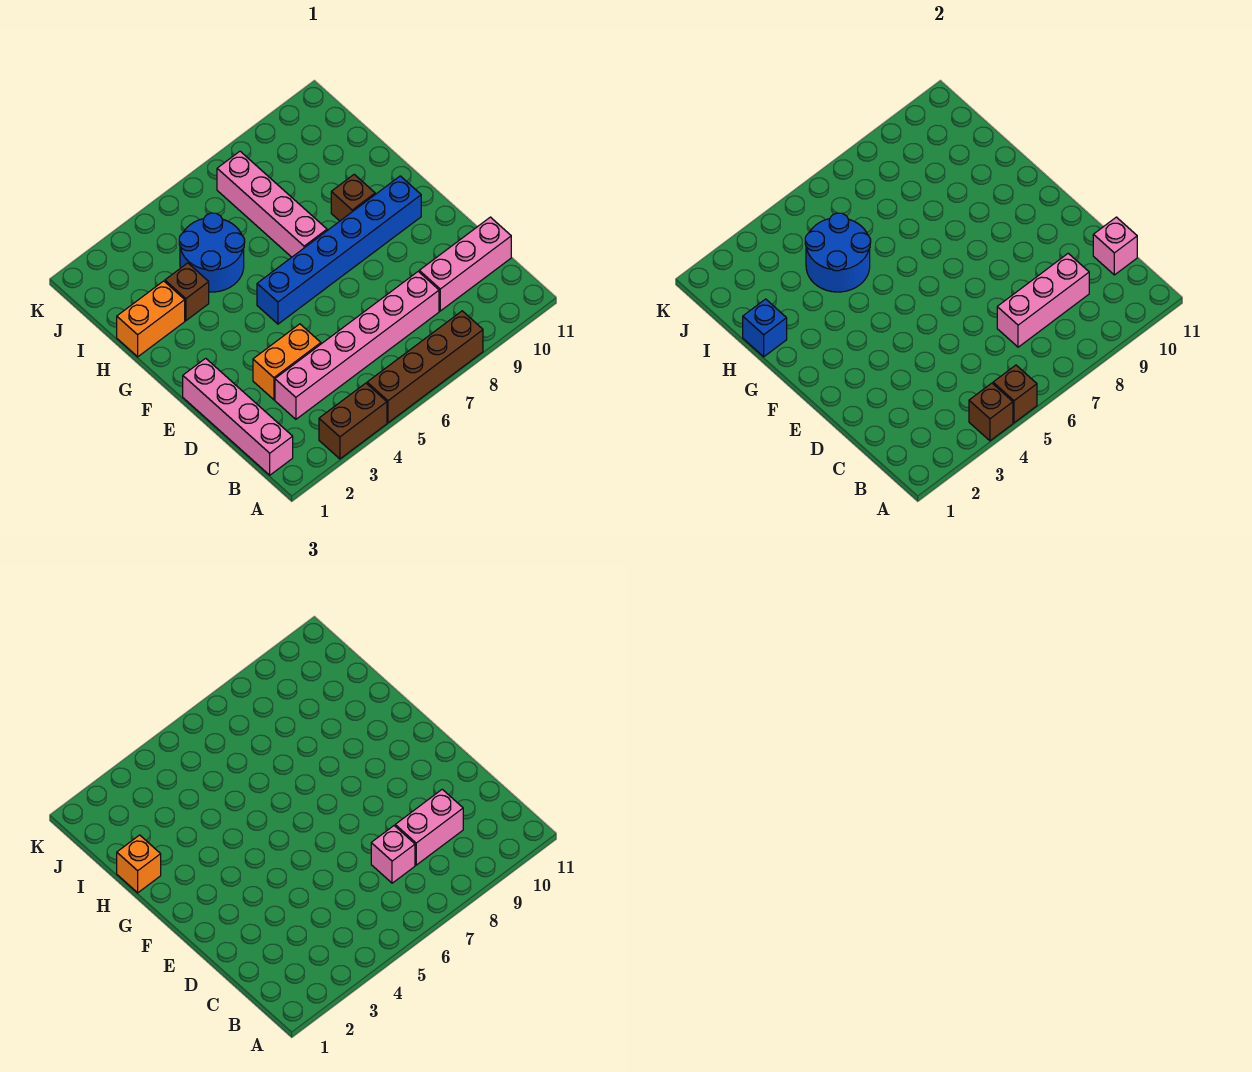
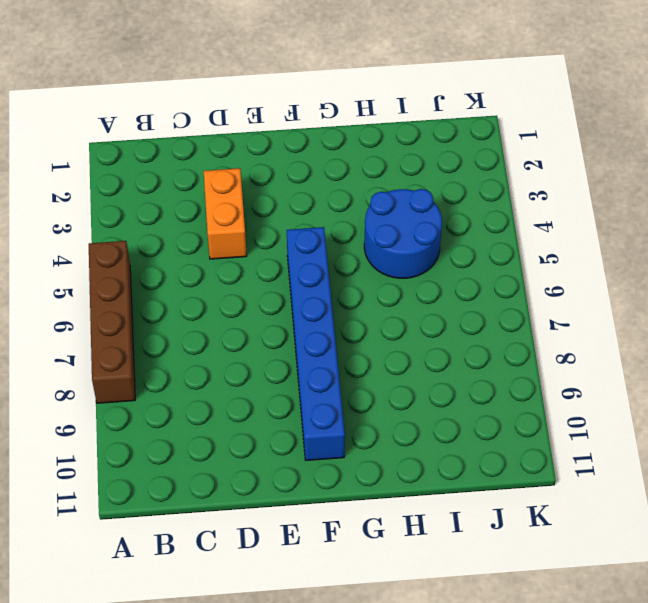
none -> brown brick A3:A4 level 1
none -> pink brick B1:E1 level 1
none -> pink brick C3:C8 level 1

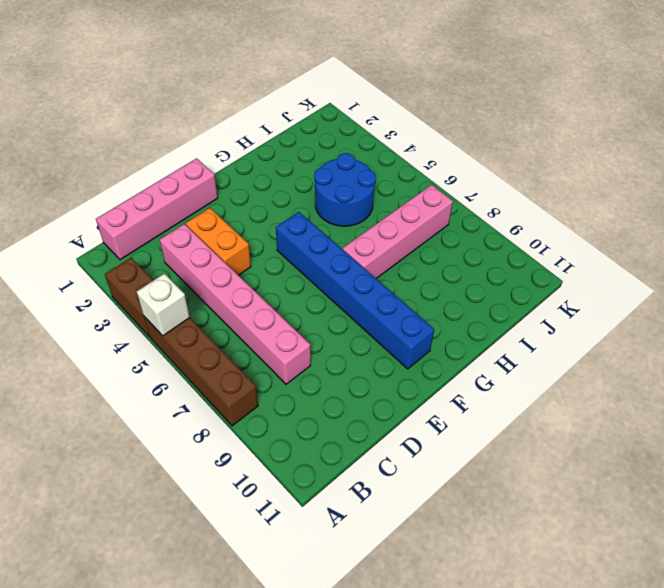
white brick A5 level 2 -> brown brick A5 level 2
none -> pink brick C9:C11 level 1
none -> brown brick G9 level 1
none -> orange brick H1:H2 level 1

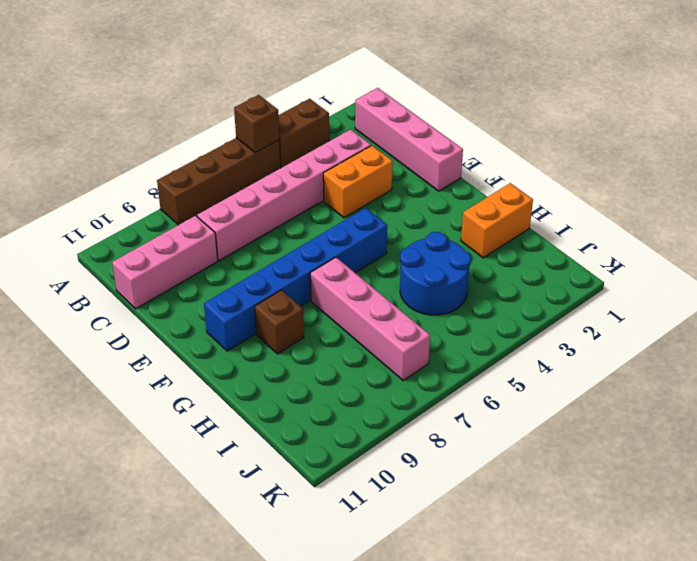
none -> brown brick H3 level 1
none -> brown brick A4 level 2
none -> pink brick C7:C9 level 2

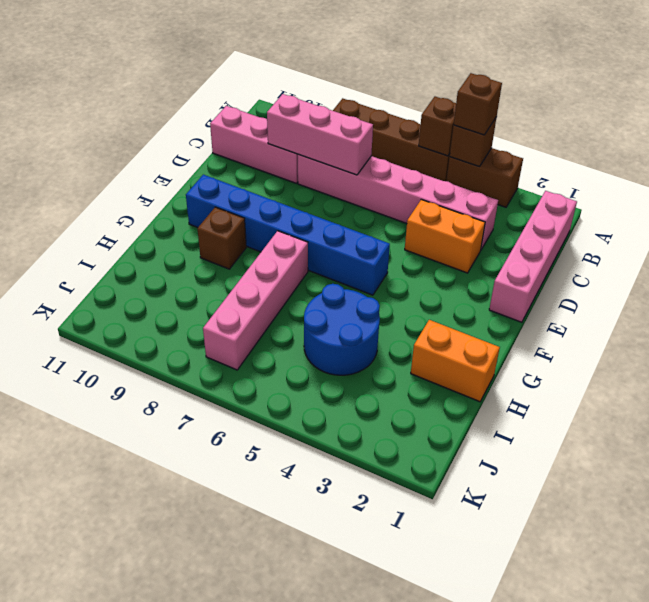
brown brick A4 level 3 -> brown brick H3 level 1
none -> pink brick C11 level 2
none -> blue brick H1 level 2
none -> blue round brick H4:I5 level 2

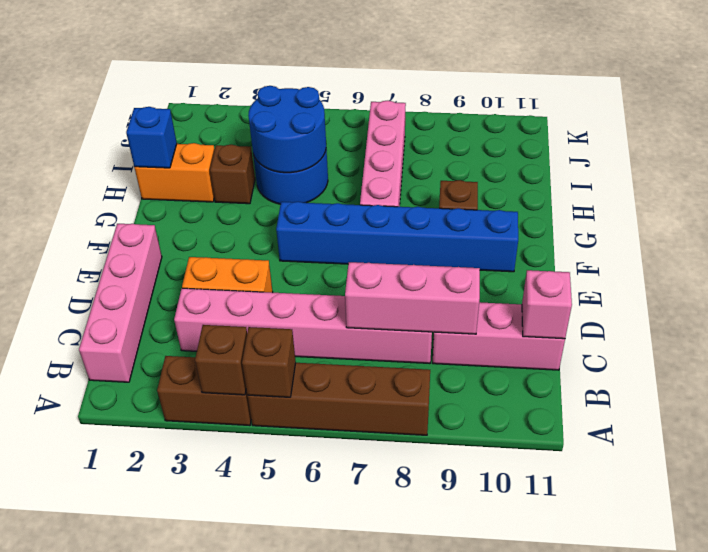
none -> pink brick C7 level 3
none -> pink brick C8:C9 level 3
none -> orange brick H1 level 3

